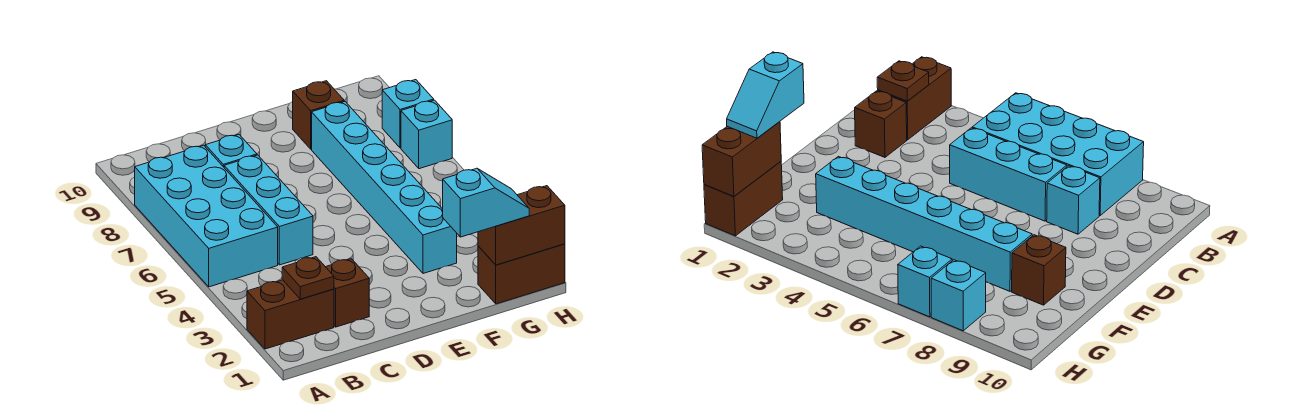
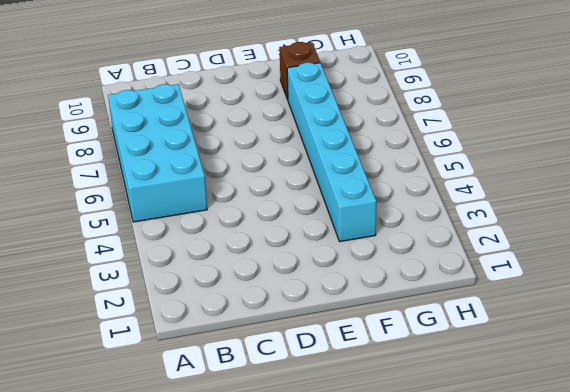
none -> brown brick A2:B2 level 1
none -> brown brick C2 level 1
none -> cyan brick C5:C7 level 1

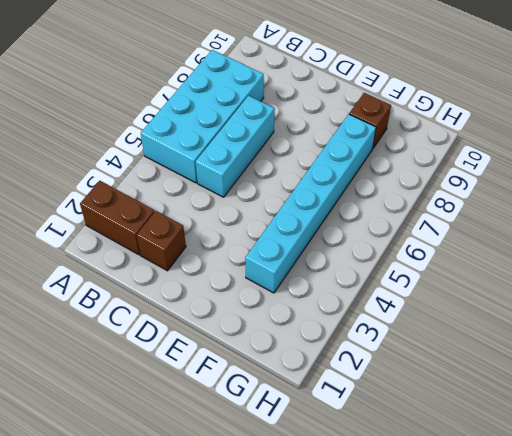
none -> cyan brick C8 level 1
none -> brown brick G1:H1 level 1
none -> cyan brick H7 level 1

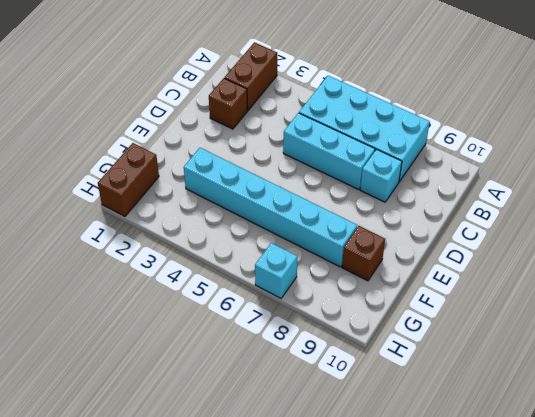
none -> cyan brick H8 level 1
none -> brown plate B2 level 2
none -> brown brick G1:H1 level 2

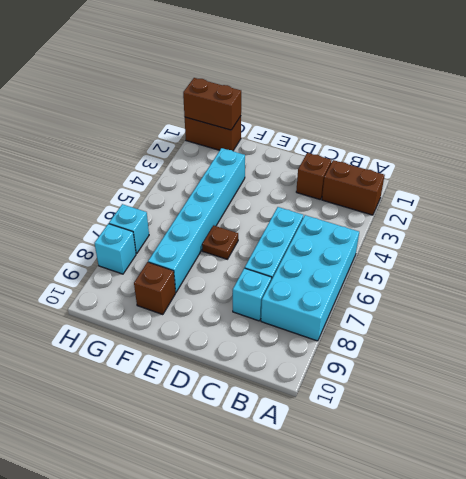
brown plate E6 level 1 -> brown plate B2 level 2
none -> cyan slope F1:G1 level 3 top F

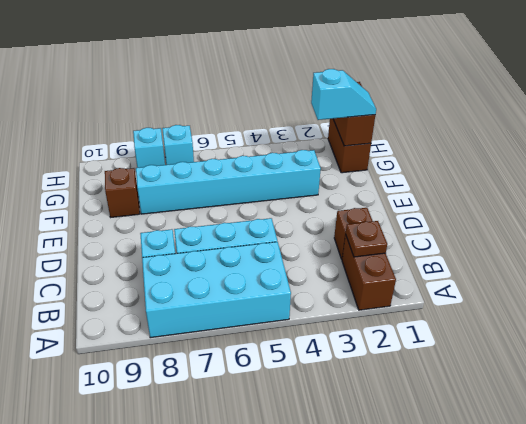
cyan slope G1:G2 level 3 top 2 -> cyan slope F1:G1 level 3 top F

